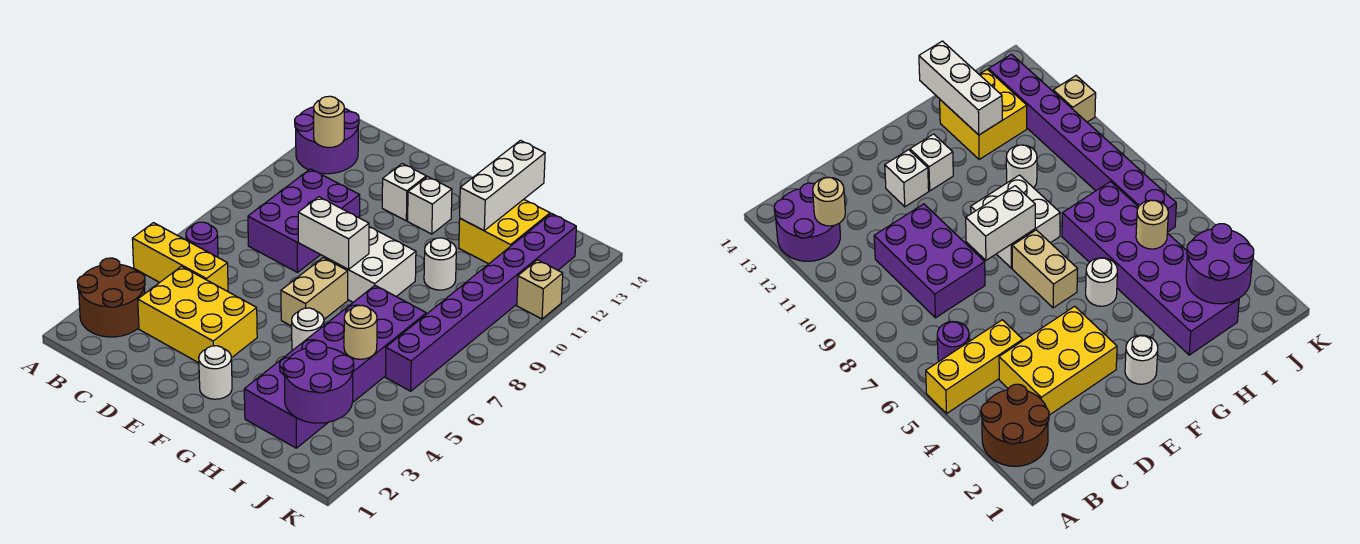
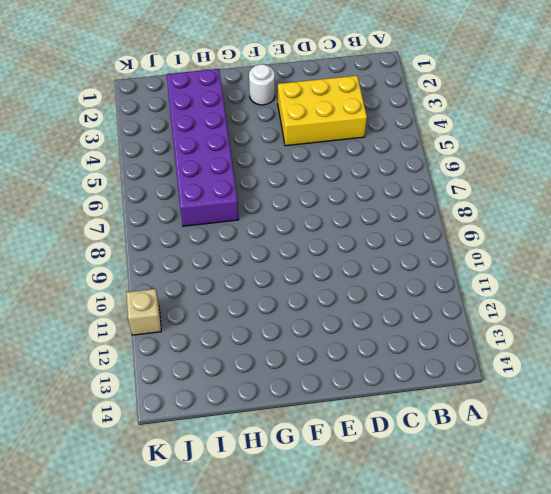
none -> brown round brick A2:B3 level 1
none -> yellow brick A5:C5 level 1
none -> purple round brick A12:B13 level 1

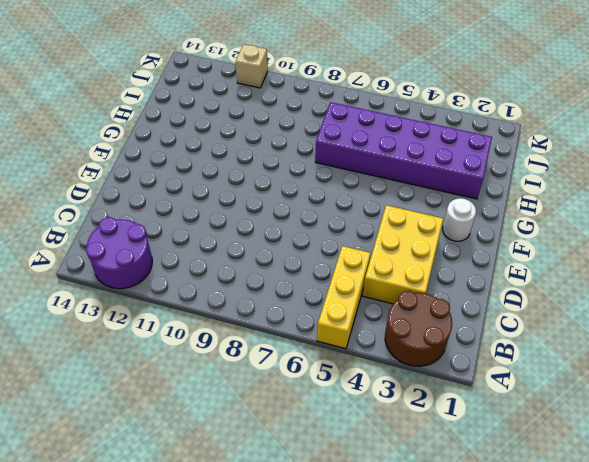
none -> purple round brick B6 level 1
none -> purple brick C8:D10 level 1
none -> white brick E12 level 1

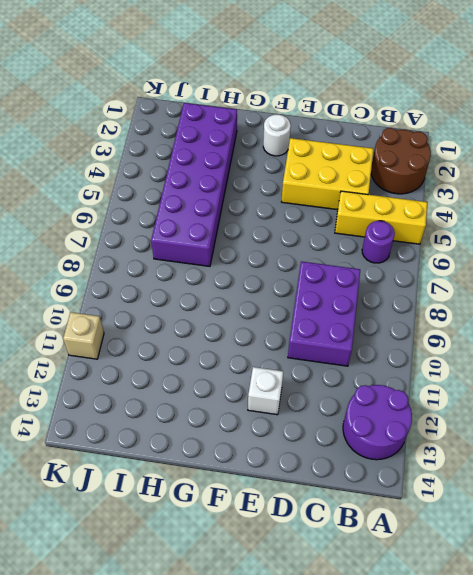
none -> tan brick F6:F7 level 1
none -> white brick F8:G9 level 1
none -> white brick F12 level 1

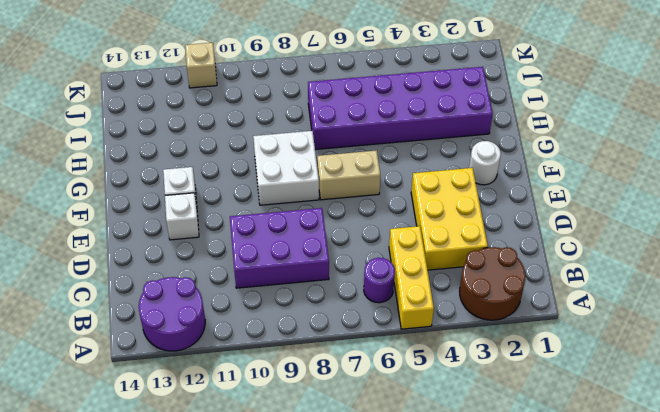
none -> white round brick G5 level 1
none -> white round brick H10 level 1
none -> yellow brick H12:I13 level 1

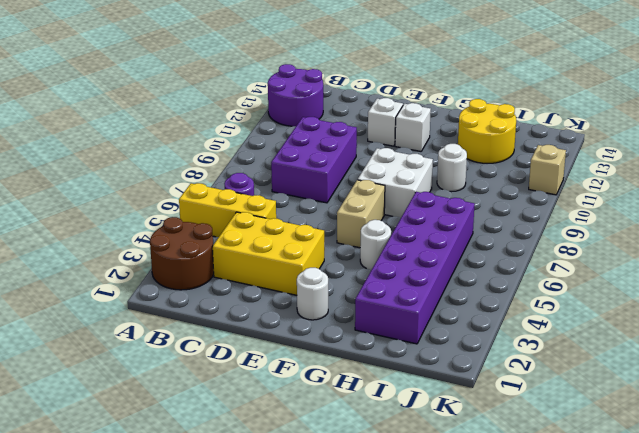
yellow round brick H12:I13 level 1 -> yellow brick H12:I13 level 1
none -> purple brick J6:J13 level 1
none -> tan round brick B12 level 2
none -> white brick E8:F8 level 2

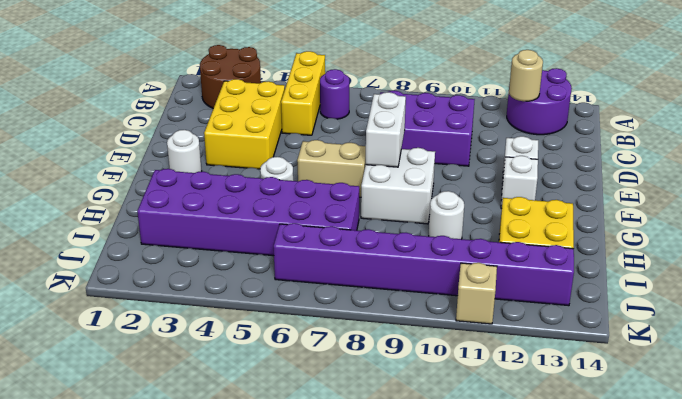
none -> white brick H12:H14 level 2
none -> purple round brick I2:J3 level 2
none -> tan round brick I5 level 2

